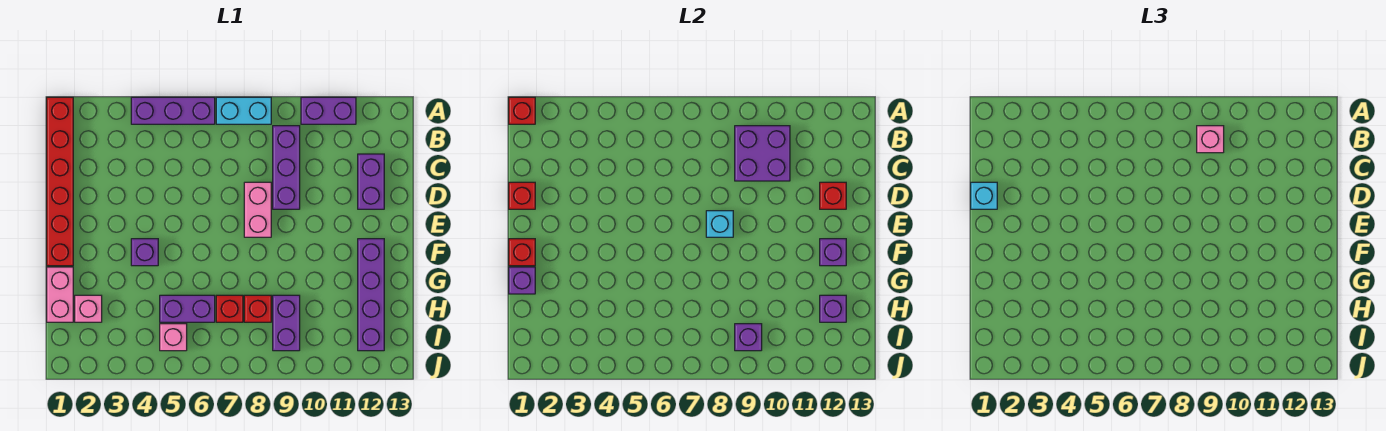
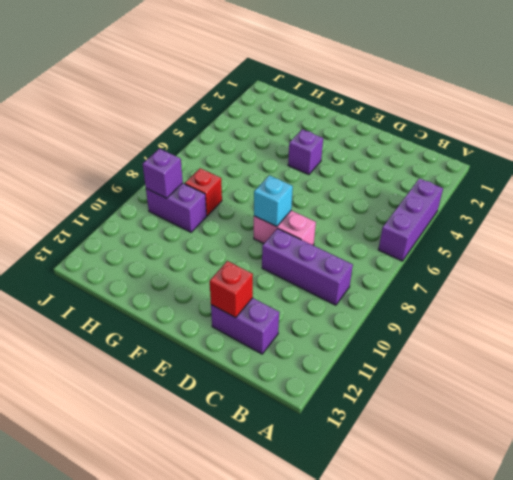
none -> red brick A1:F1 level 1
none -> cyan brick A7:A8 level 1
none -> purple brick A10:A11 level 1

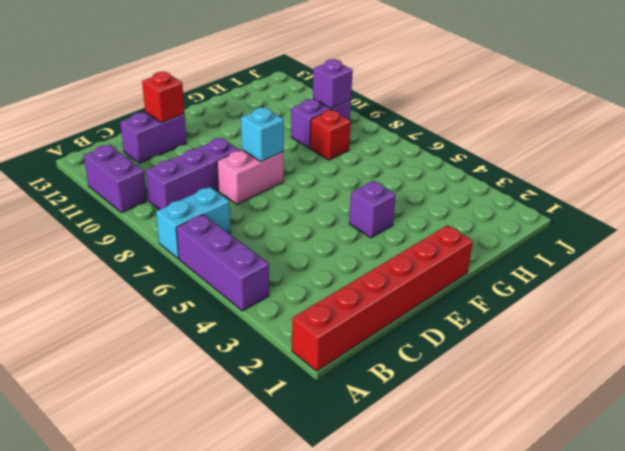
cyan brick A7:B7 level 1 -> cyan brick A7:A8 level 1
none -> purple brick F12:I12 level 1
none -> pink brick G1:H1 level 1
none -> pink brick H2 level 1

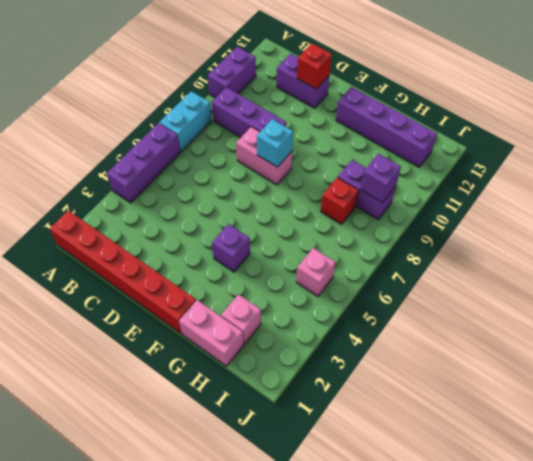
none -> purple brick H5:H6 level 1
none -> red brick H7 level 1
none -> red brick A1 level 2

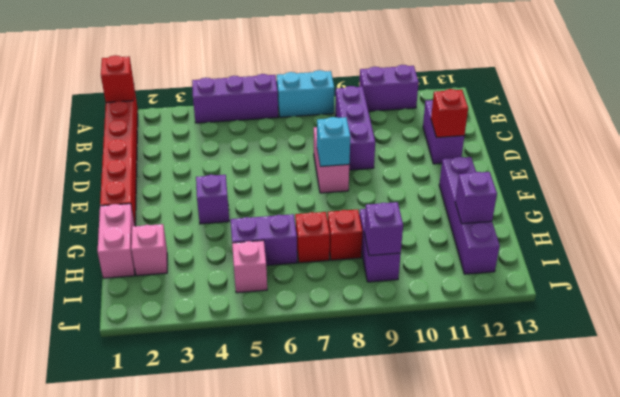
none -> purple brick B9:C10 level 2
none -> red brick D1 level 2
none -> red brick F1 level 2

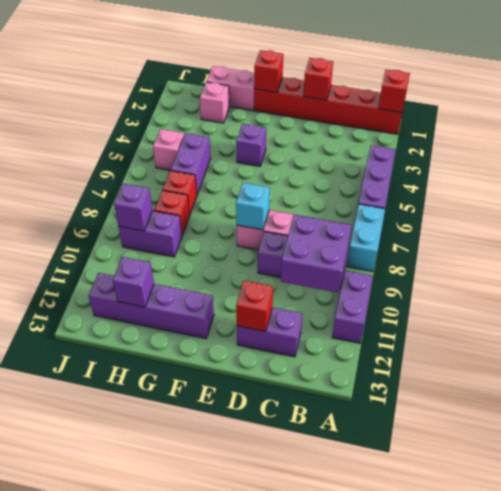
none -> purple brick F12 level 2
none -> purple brick G1 level 2
none -> pink brick B9 level 3

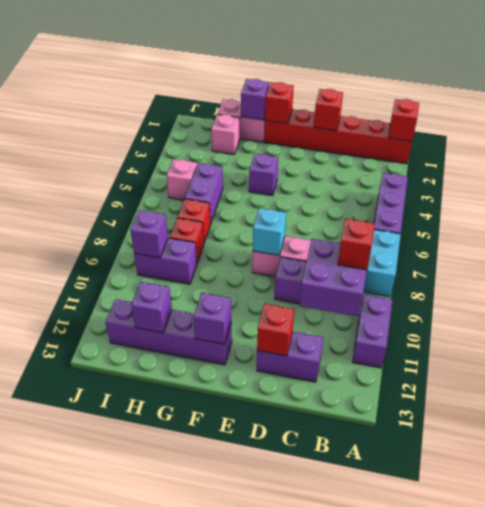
red brick B9 level 3 -> pink brick B9 level 3
none -> cyan brick D1 level 3

